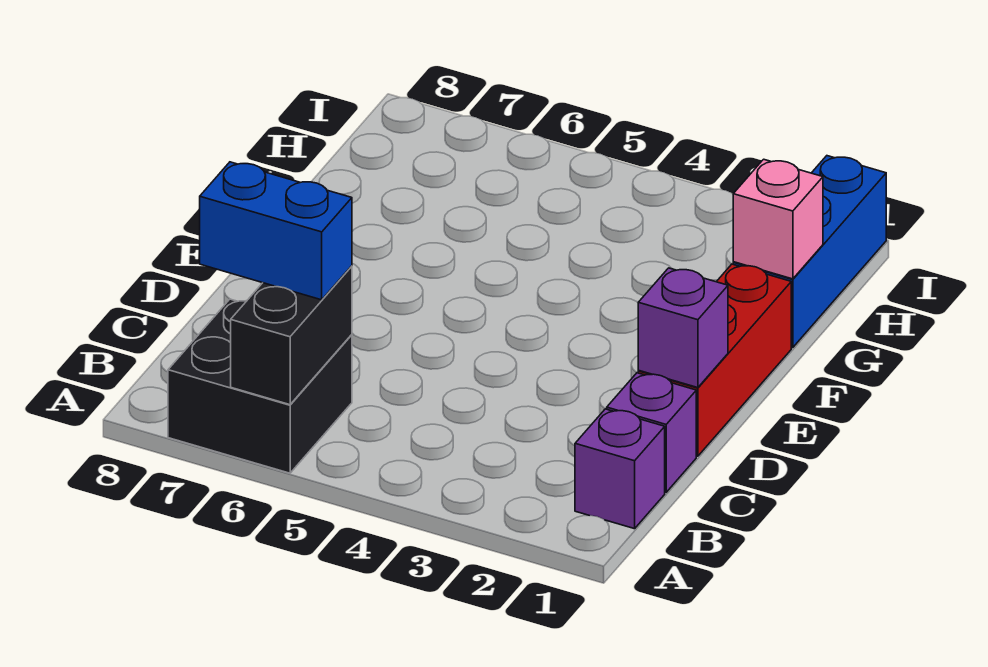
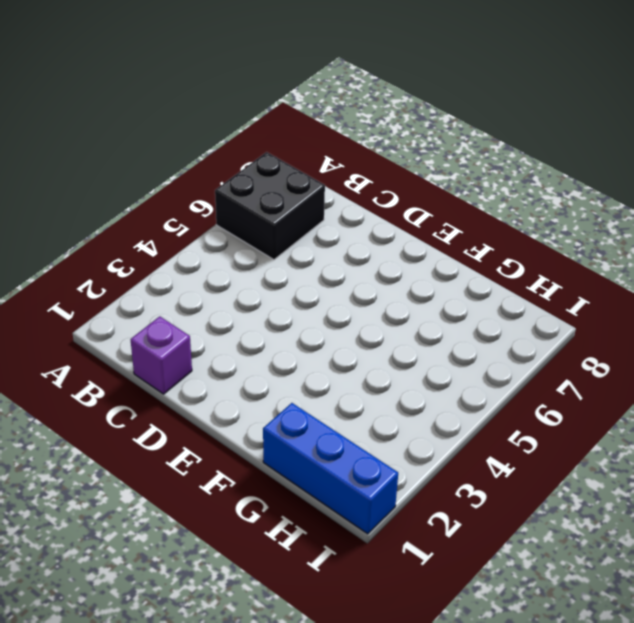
none -> purple brick B1 level 1
none -> red brick D1:F1 level 1

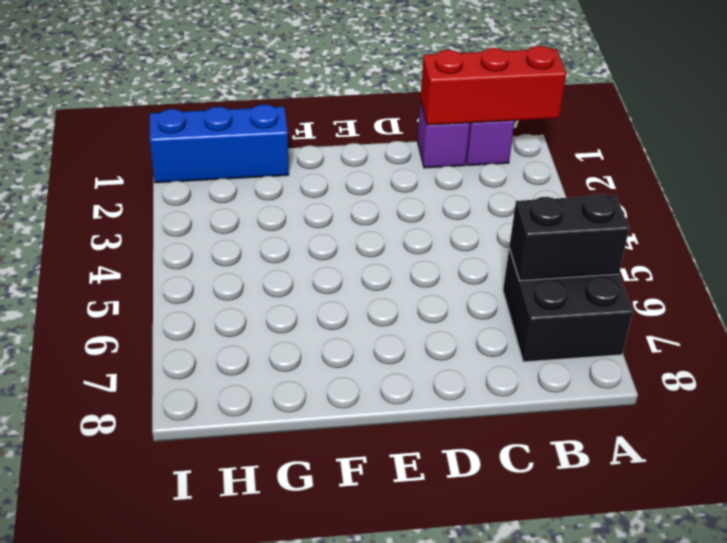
red brick A1:C1 level 2 -> red brick D1:F1 level 1
none -> purple brick D1 level 2
none -> pink brick G1 level 2

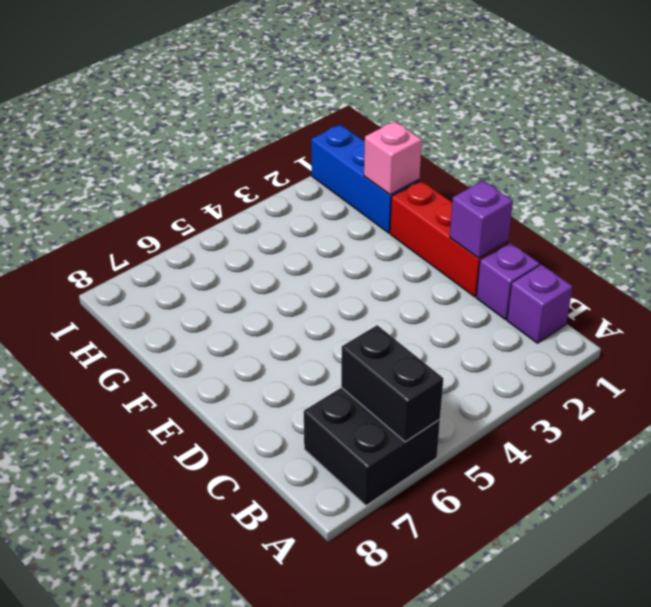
none -> blue brick B6:B7 level 3

